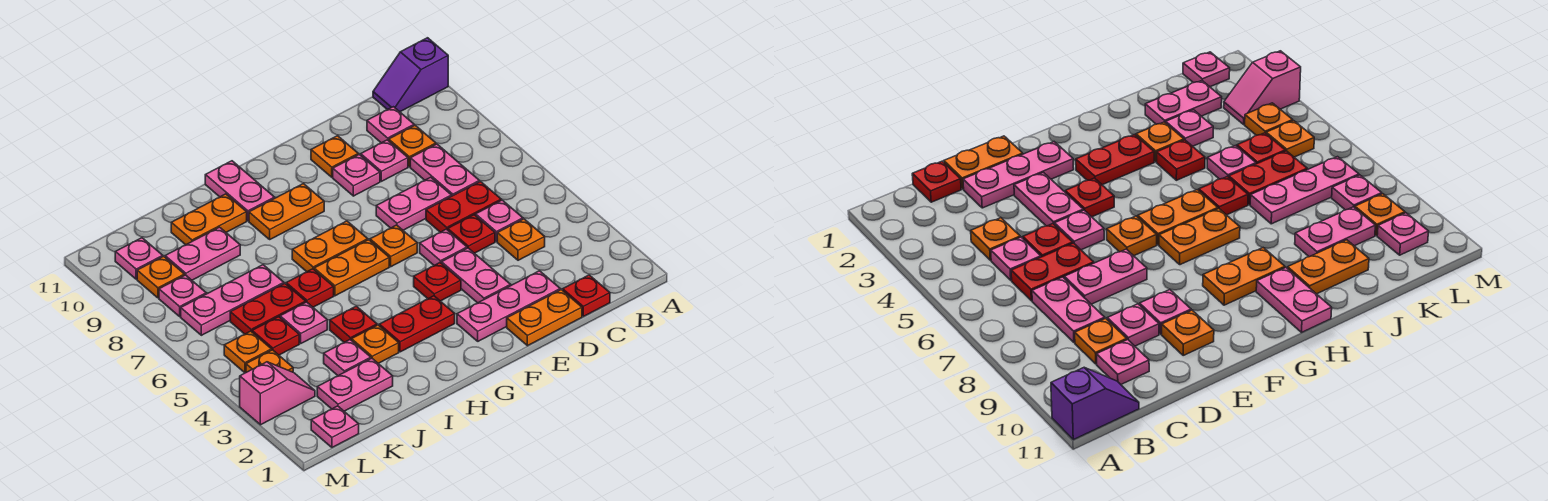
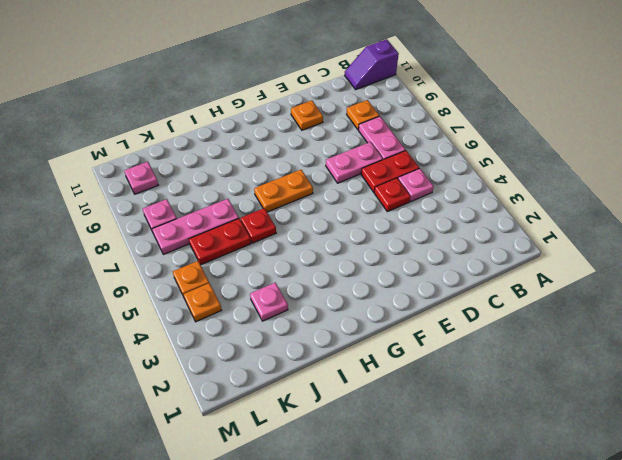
none -> red plate C1 level 1
none -> orange plate C4 level 1
none -> pink plate C10 level 1
none -> orange plate D1:E1 level 1

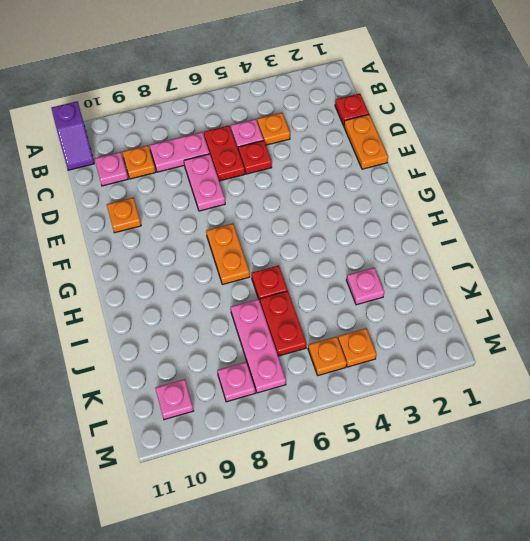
none -> pink plate D2:F2 level 1
none -> pink plate D9 level 1
none -> pink plate E3:E4 level 1
none -> pink plate E5 level 1

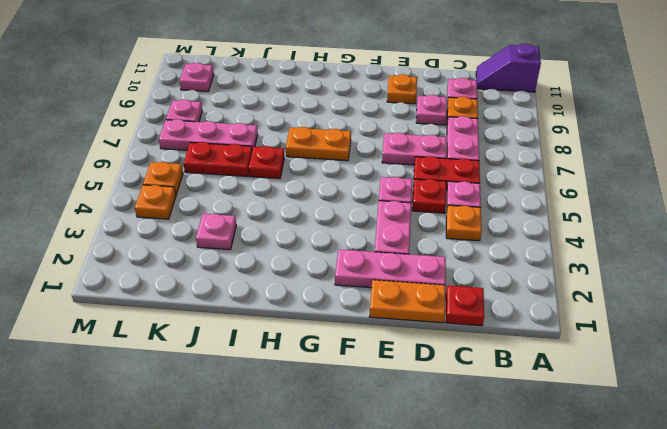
none -> pink plate E9 level 1
none -> red plate F4 level 1
none -> orange plate F6 level 1
none -> red plate G3:H3 level 1

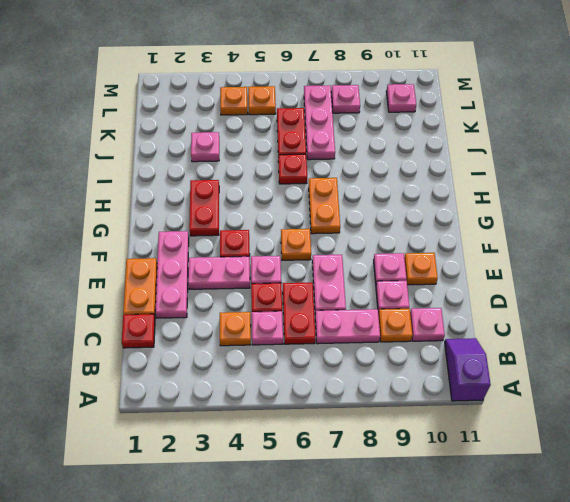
none -> orange plate G6:H6 level 1
none -> orange plate G9:H9 level 1
none -> pink plate H10:H11 level 1
none -> orange plate I3 level 1

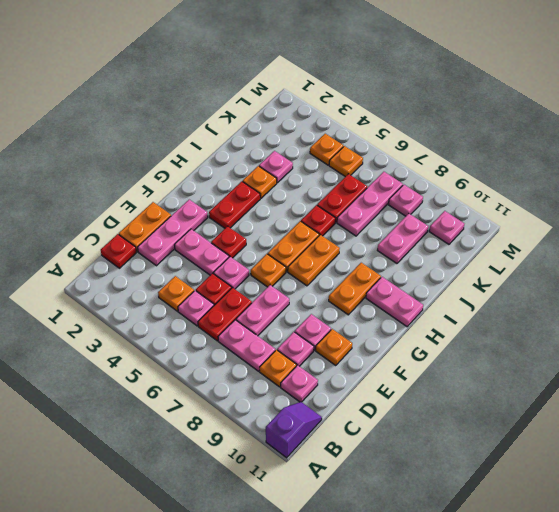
none -> red plate I4 level 1
none -> orange plate I10:J10 level 1
none -> pink plate J2:K2 level 1
none -> pink plate J5 level 1

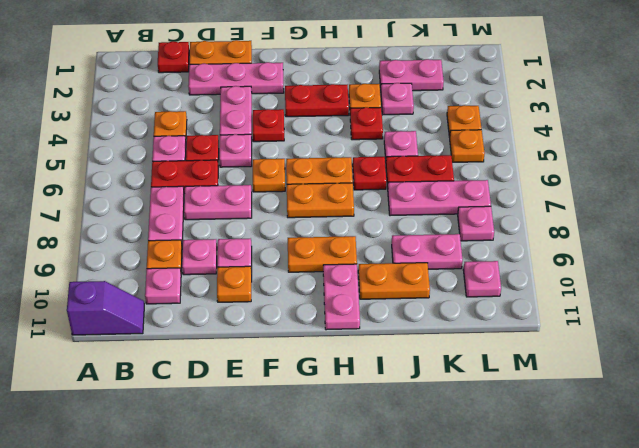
none -> red plate K5 level 1
none -> pink plate L1 level 1
none -> pink slope L3:M3 level 1 top M
none -> orange plate L9 level 1

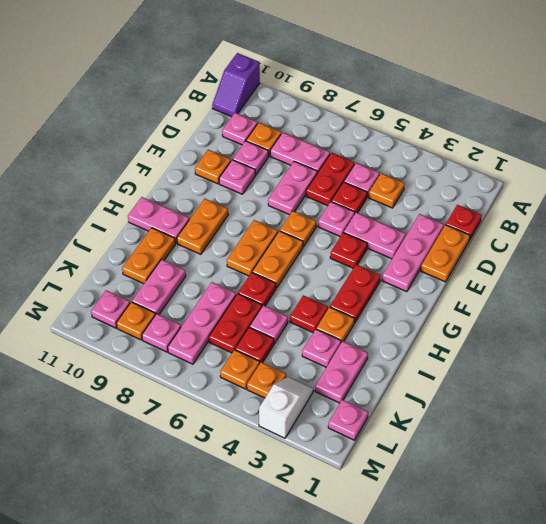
white slope L3:M3 level 1 top M -> pink slope L3:M3 level 1 top M

